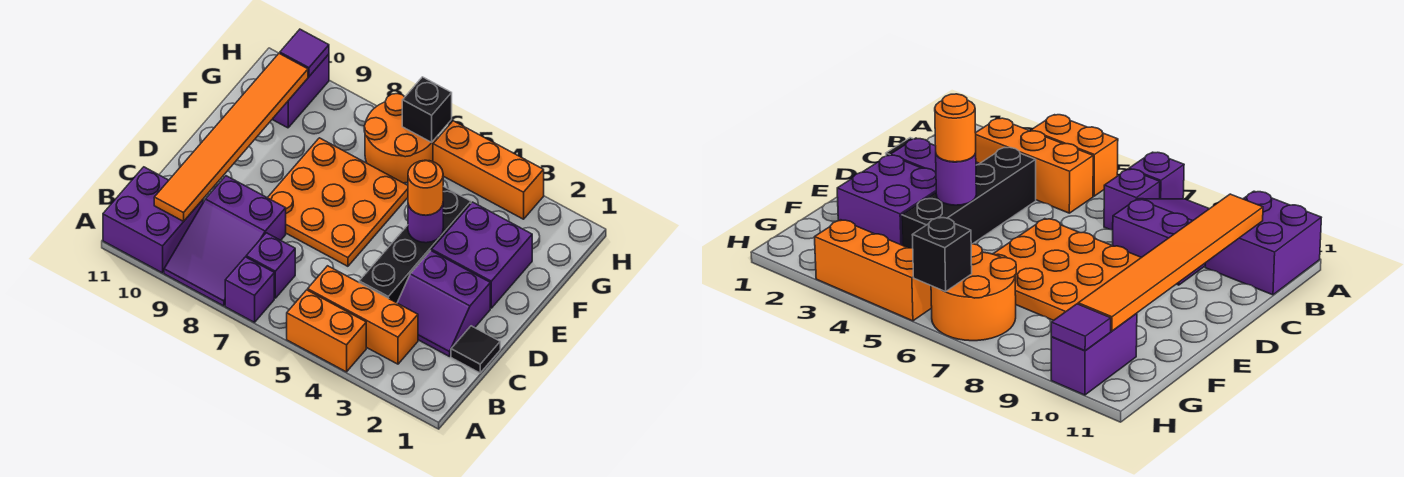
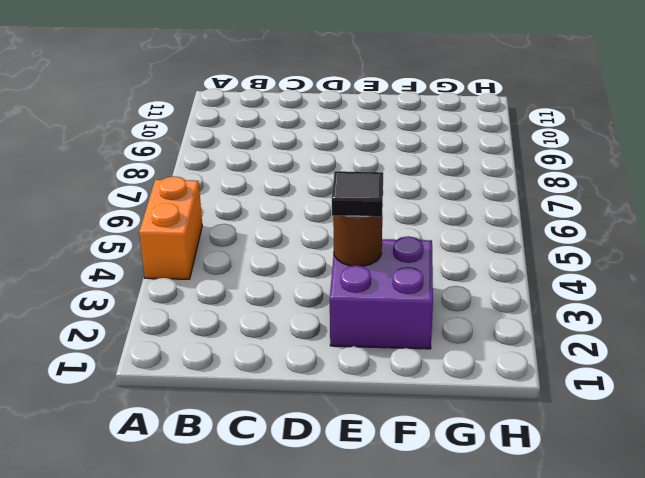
brown round brick E3 level 2 -> none
black tile E3 level 3 -> black tile C1 level 1
none -> purple brick A7 level 1
none -> purple slope A8:C9 level 1 top C
none -> purple brick A10:B11 level 1

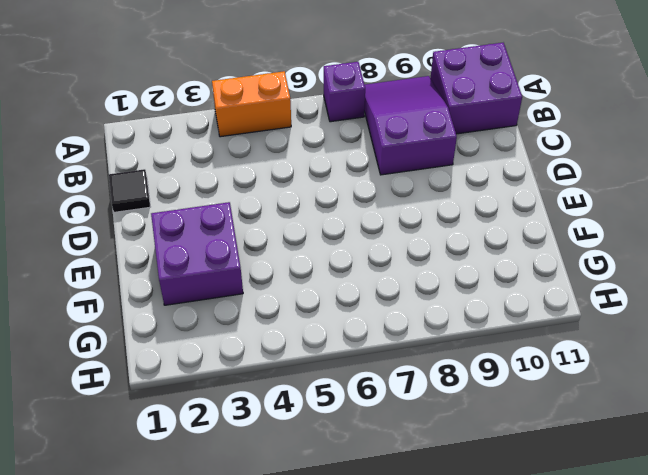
none -> orange brick B3:B5 level 1
none -> purple brick B7 level 1
none -> purple slope C2:D3 level 1 top D

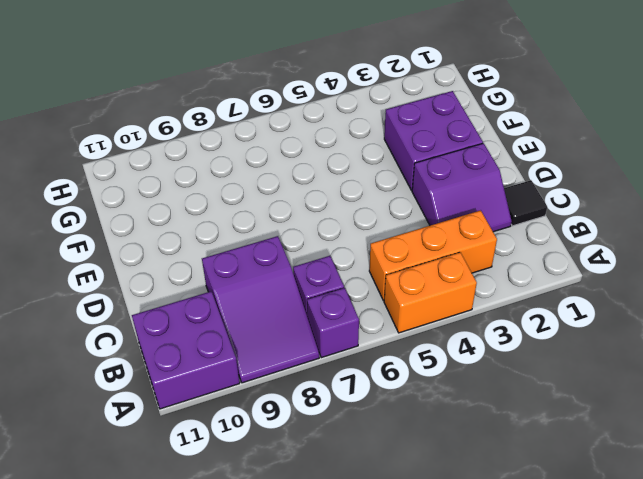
none -> black brick C4:F4 level 1
none -> orange plate D6:F8 level 1
none -> orange round brick G6:H7 level 1

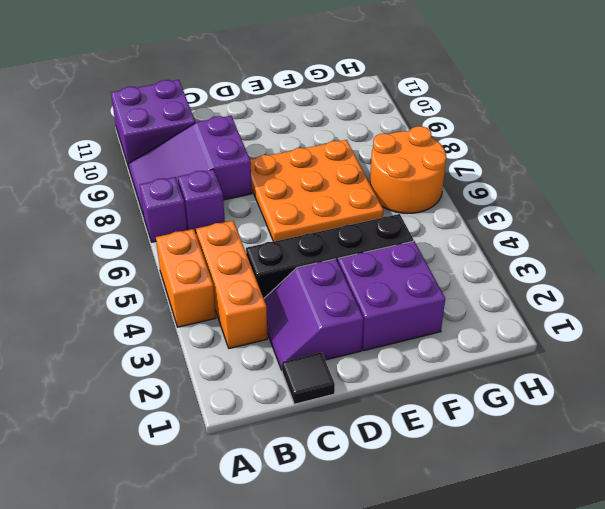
none -> purple brick G10:H10 level 1
none -> orange brick H3:H5 level 1
none -> orange tile B10:G10 level 2

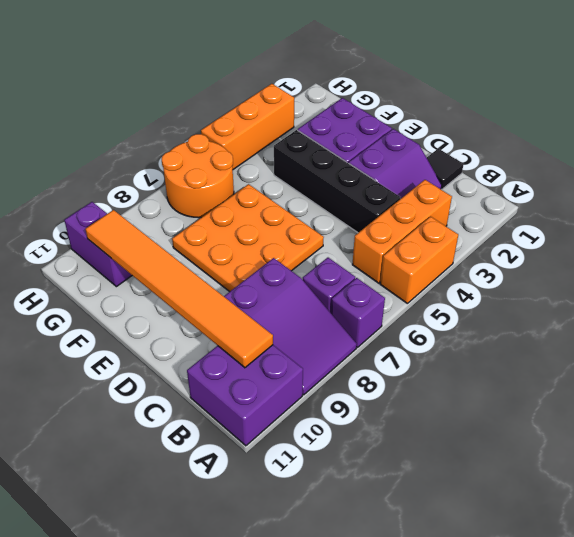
none -> purple round brick E4 level 2
none -> black brick H6 level 2
none -> purple tile H10 level 2

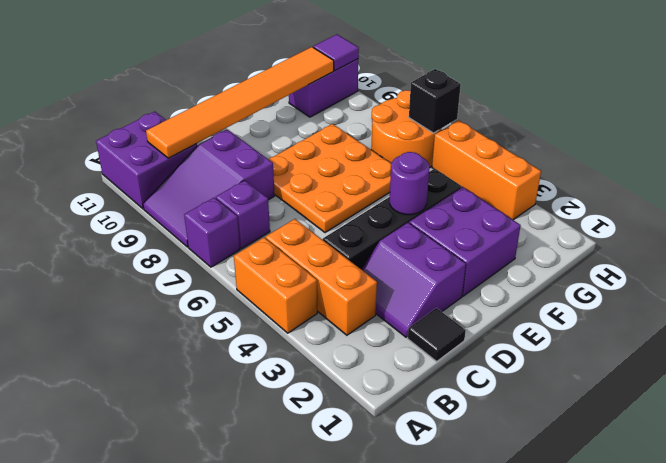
none -> orange round brick E4 level 3

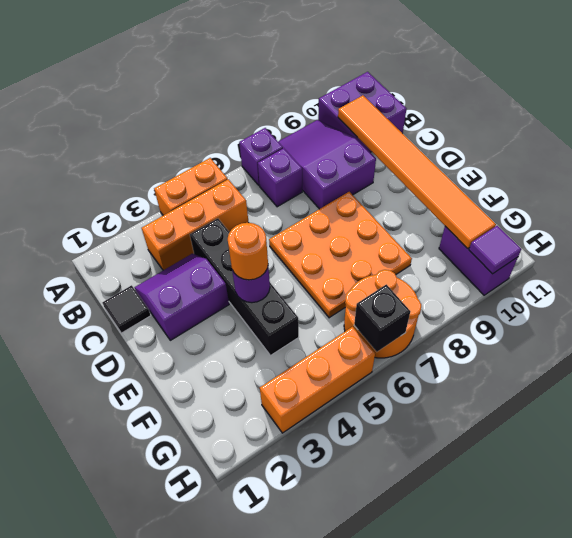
none -> purple brick E2:F3 level 1

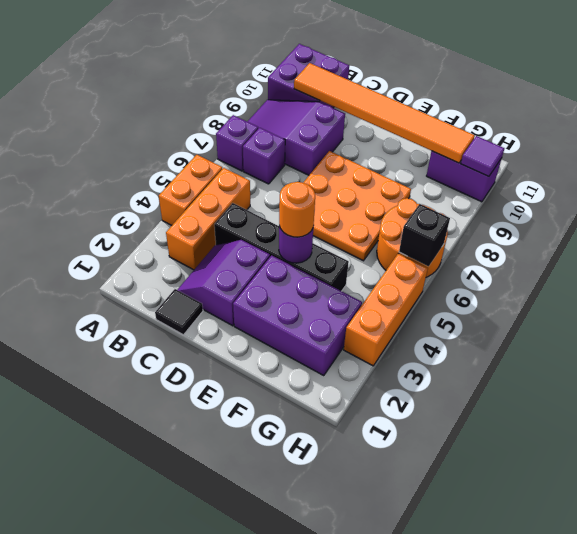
purple brick E2:G3 level 1 -> purple brick E2:F3 level 1

